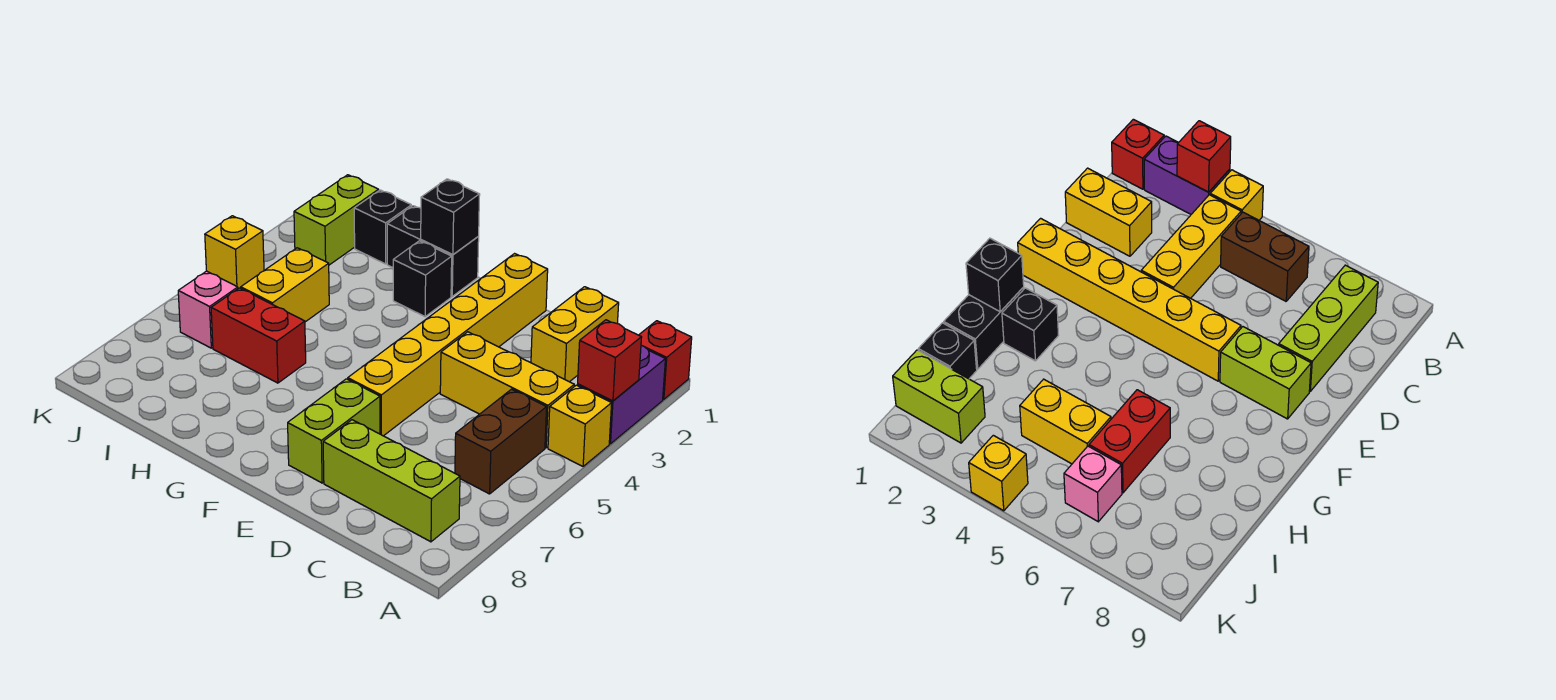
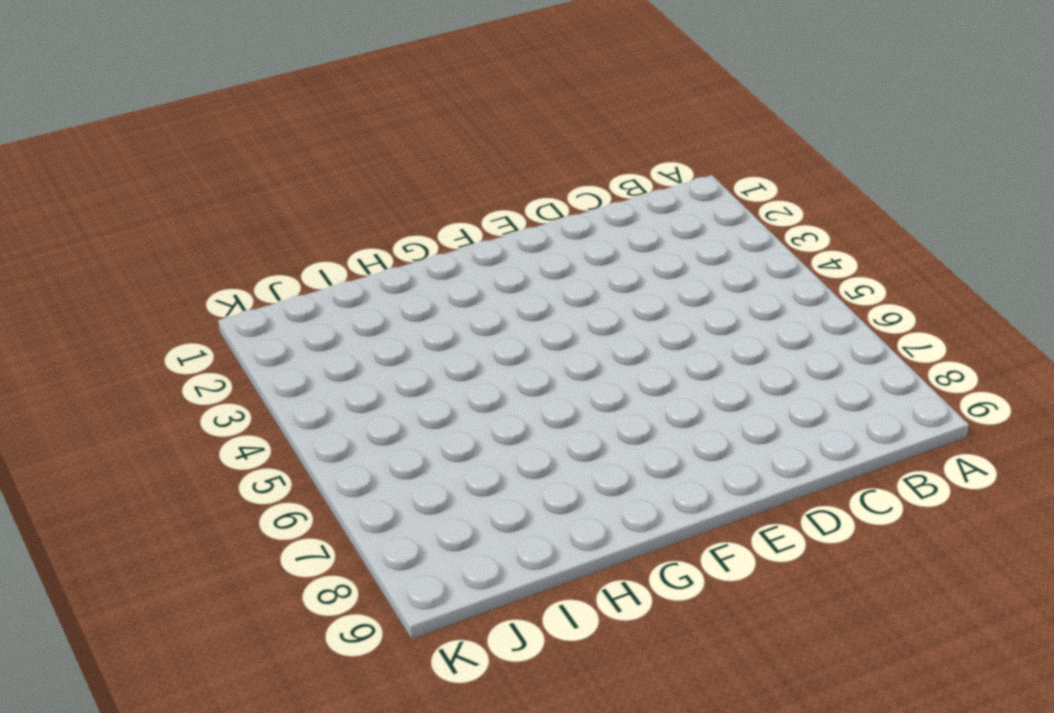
none -> red brick A1 level 1
none -> purple brick A2:A3 level 1
none -> yellow brick A4 level 1

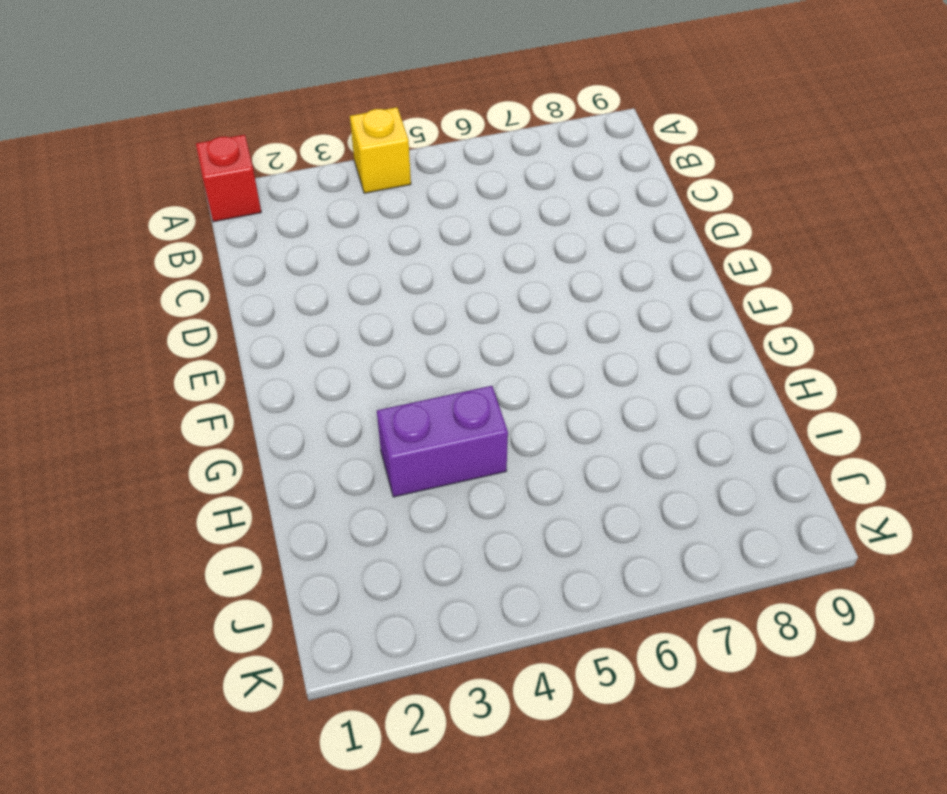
purple brick H3:H4 level 1 -> purple brick A2:A3 level 1
none -> yellow brick B4:D4 level 1
none -> brown brick B5:B6 level 1
none -> lime brick B8:D8 level 1

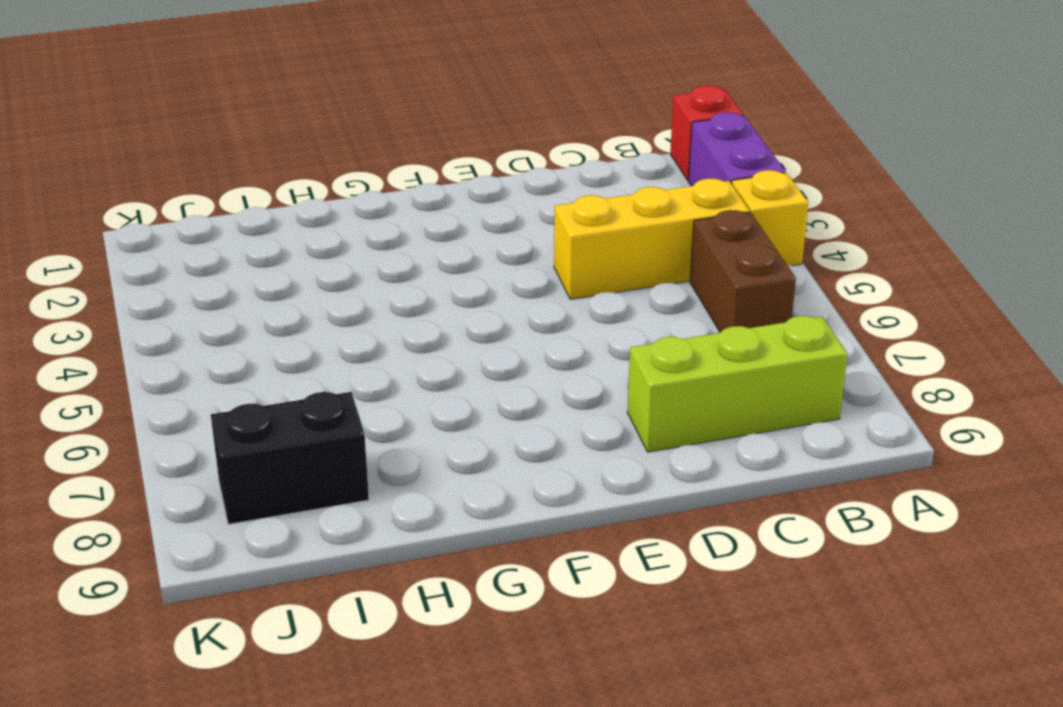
black brick I8:J8 level 1 -> black brick G1:H1 level 1
none -> yellow brick C1:C2 level 1
none -> yellow brick E1:E6 level 1
none -> lime brick E7:E8 level 1

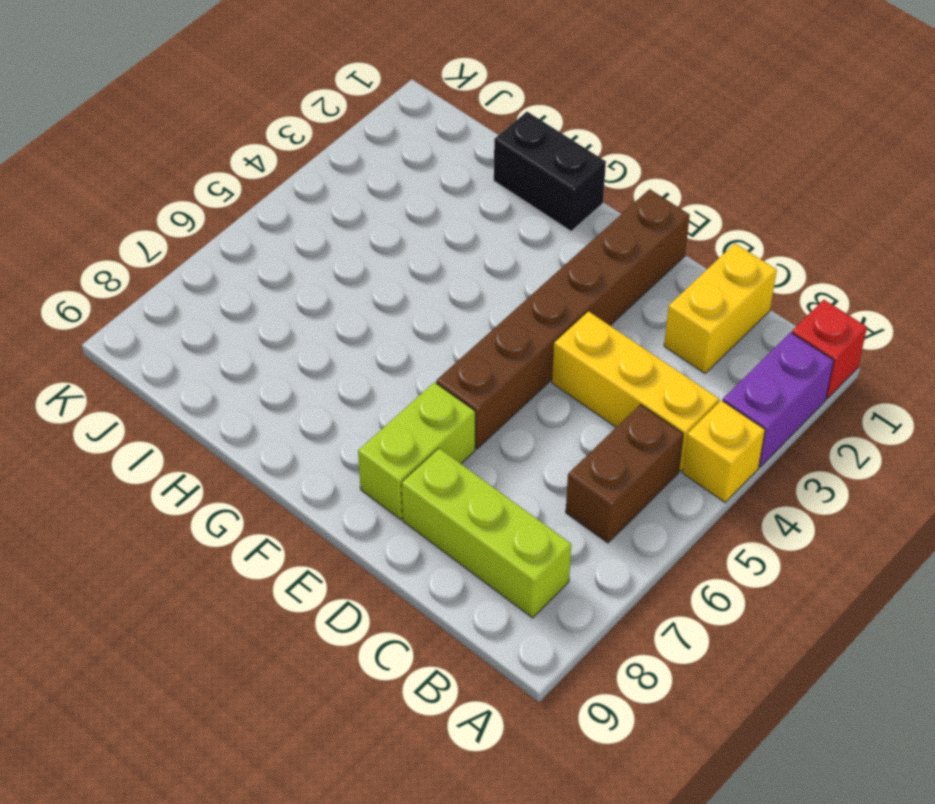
brown brick E1:E6 level 1 -> yellow brick E1:E6 level 1
none -> black brick G2 level 1
none -> red brick H6:I6 level 1
none -> black brick I1 level 1

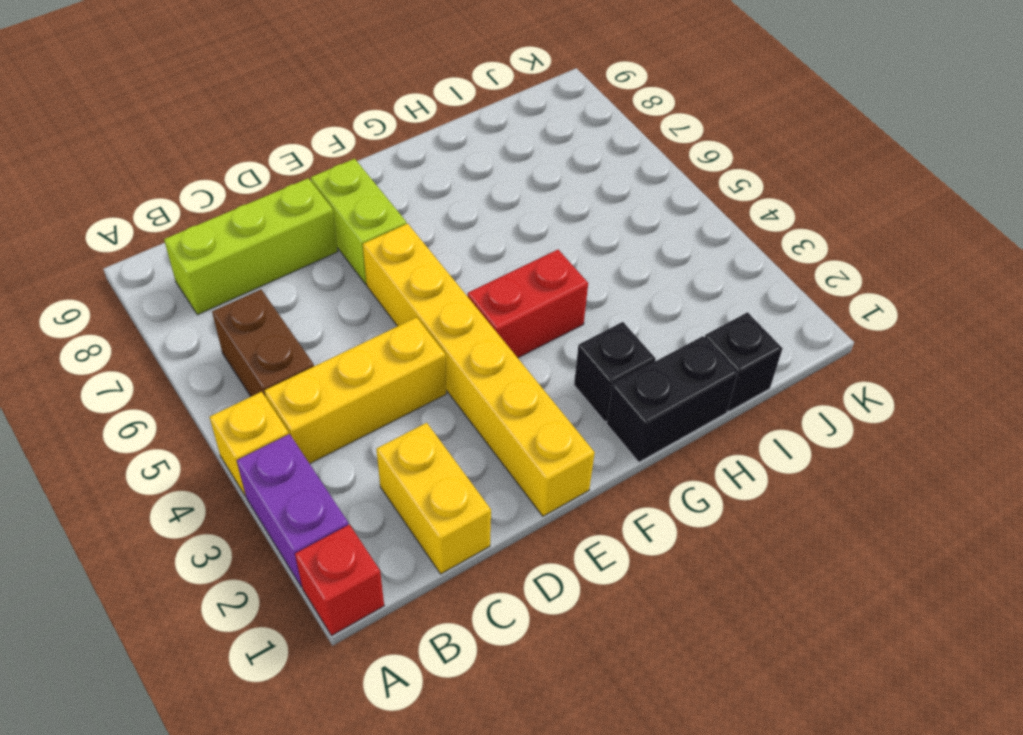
red brick F4:G4 level 1 -> red brick H6:I6 level 1
none -> yellow brick I4:I5 level 1
none -> lime brick J1:J2 level 1
none -> pink brick J6 level 1

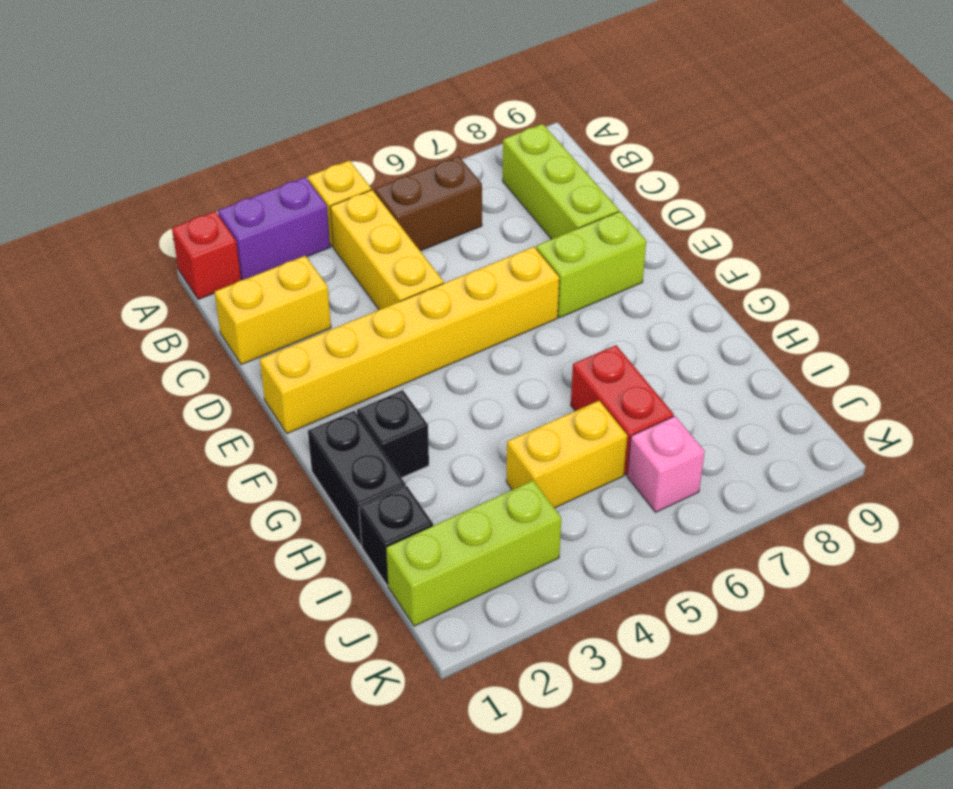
lime brick J1:J3 level 1 -> lime brick J1:J2 level 1
none -> yellow brick K4 level 1
none -> red brick A3 level 2
none -> black brick G1 level 2

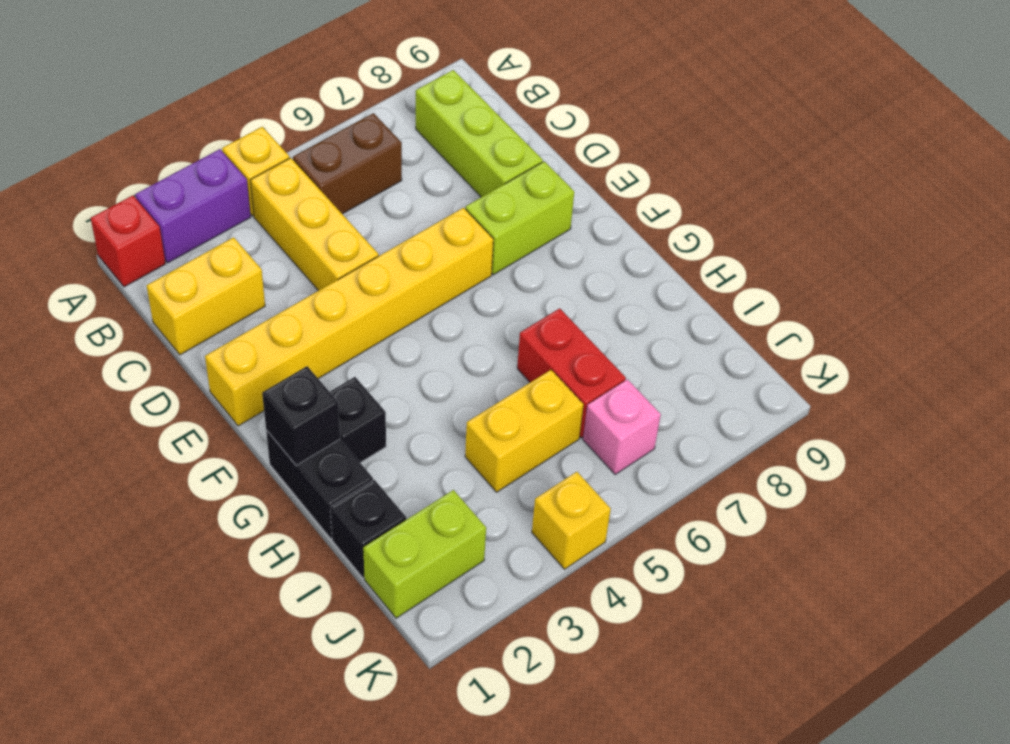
none -> red brick A3 level 2

